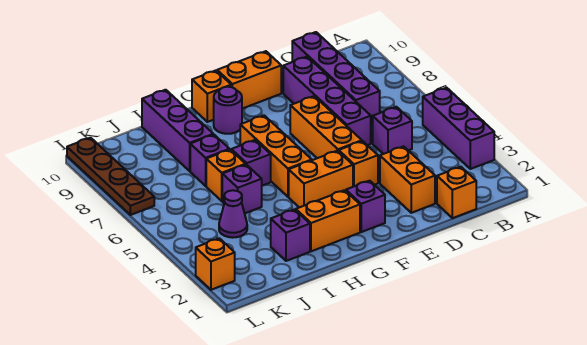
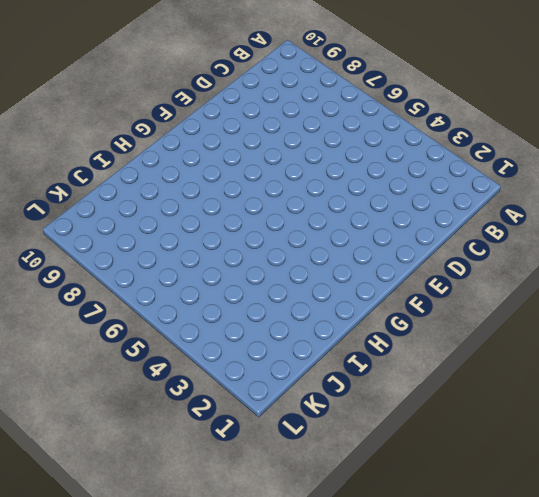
none -> purple brick A3:A5 level 1
none -> orange brick C1 level 1
none -> purple brick C5 level 1

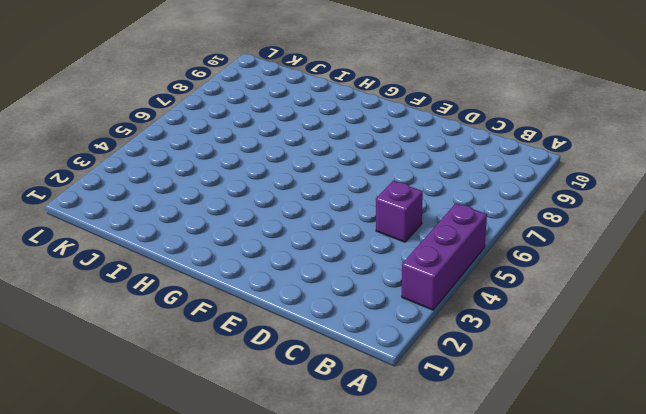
none -> orange brick C1 level 1
none -> purple brick C7:C10 level 1
none -> orange brick D2:D3 level 1

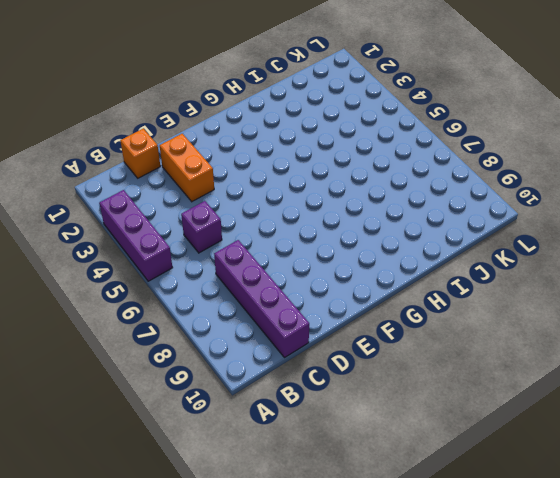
none -> purple brick D6:D9 level 1
none -> orange brick E4 level 1
none -> orange brick E5:E7 level 1

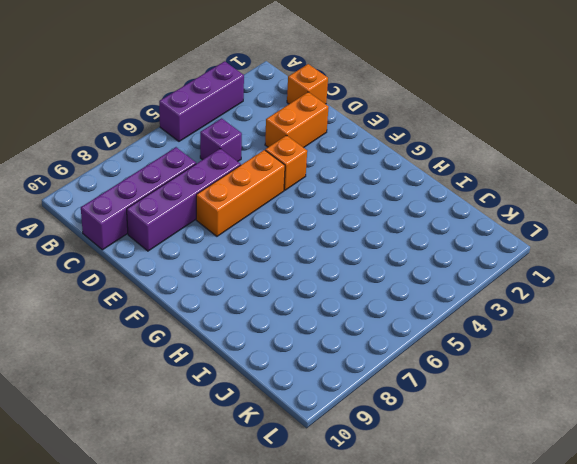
none -> orange brick E10:F10 level 1
none -> purple brick F2 level 1
none -> orange brick F4:G4 level 1

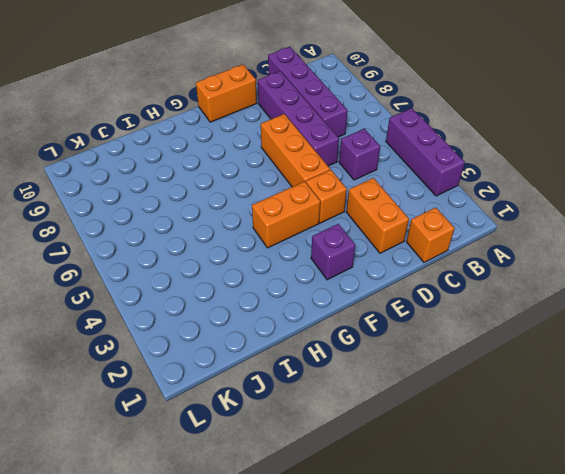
none -> orange brick G2:H2 level 1
none -> orange brick G5:G7 level 1
none -> purple round brick G9 level 1

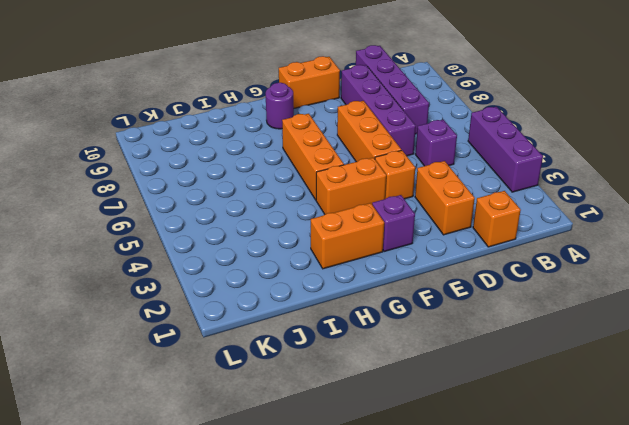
none -> orange brick G10 level 1
none -> purple brick H6 level 1
none -> purple brick I2 level 1

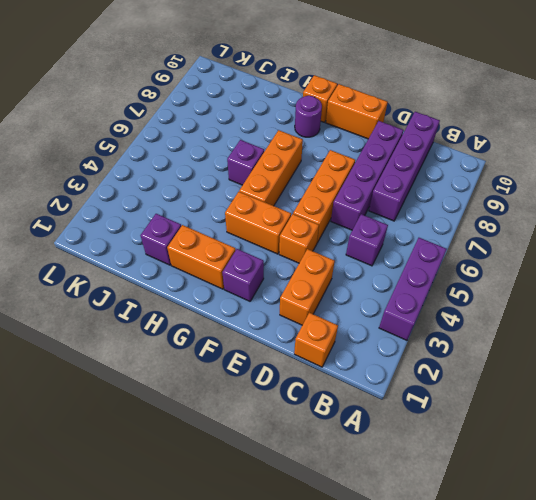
none -> purple brick I5 level 1
none -> orange brick I6 level 1
none -> purple brick I7 level 1

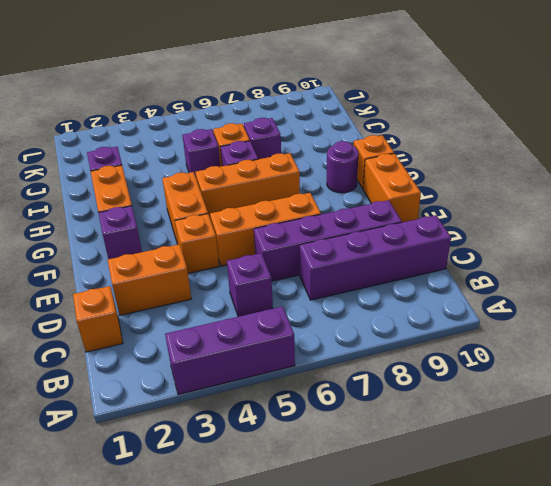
none -> purple brick I8:I10 level 1
none -> purple cone J4 level 1
none -> orange brick L2 level 1

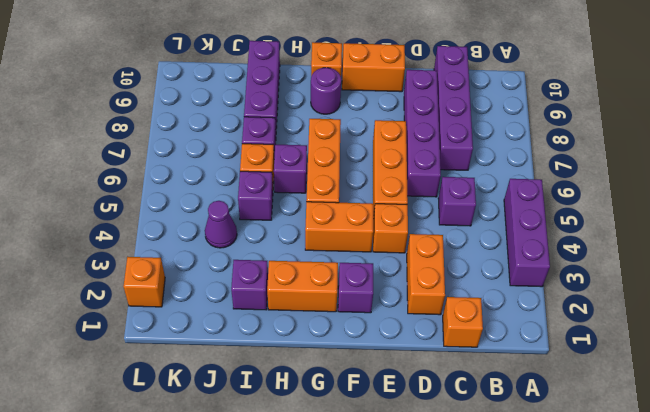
none -> brown plate L7:L10 level 1

